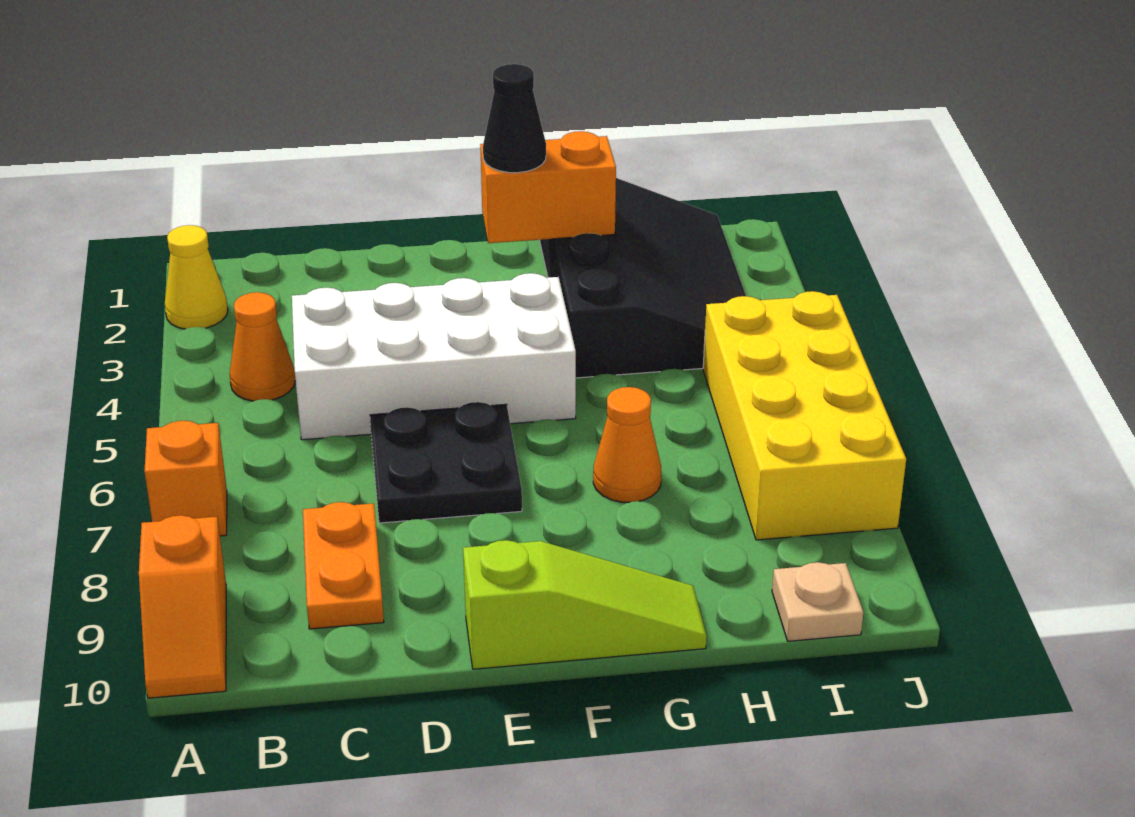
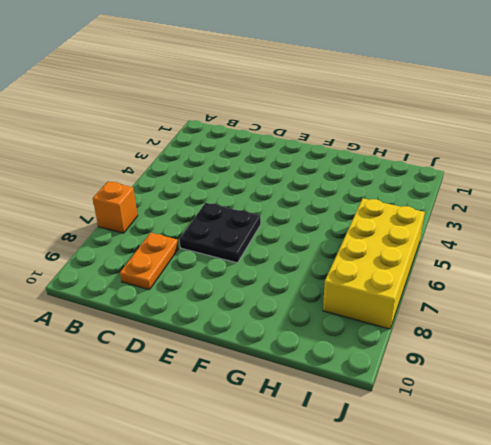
none -> yellow cone A2 level 1
none -> orange slope A9:A10 level 1 top 9
none -> orange cone B4 level 1

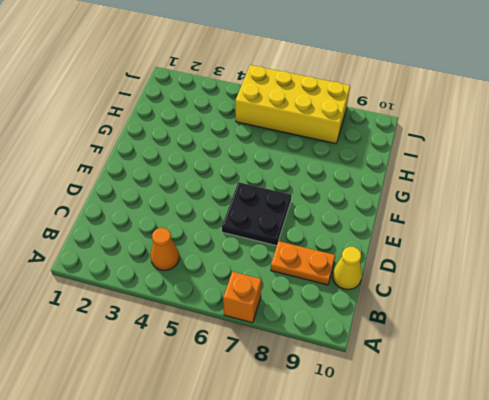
yellow cone C10 level 1 -> yellow cone A2 level 1
none -> orange slope A9:A10 level 1 top 9
none -> white brick C4:F5 level 1
none -> lime slope E10:G10 level 1 top E

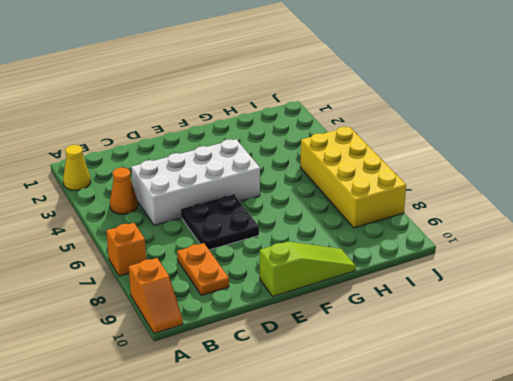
none -> black slope G1:I4 level 1 top G
none -> orange cone G7 level 1
none -> tan plate I10 level 1

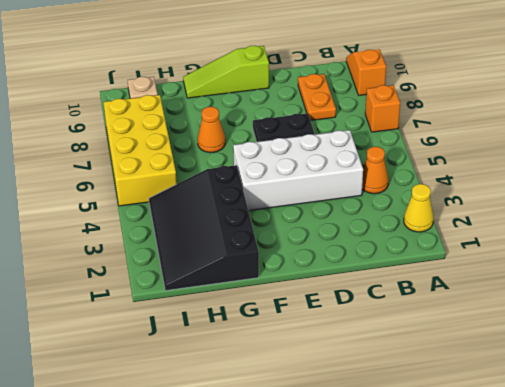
none -> orange brick F2:G2 level 2
none -> black cone F2 level 3

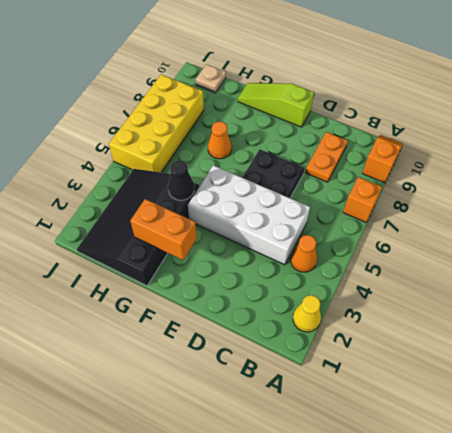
black cone G4 level 2 -> black cone F2 level 3

